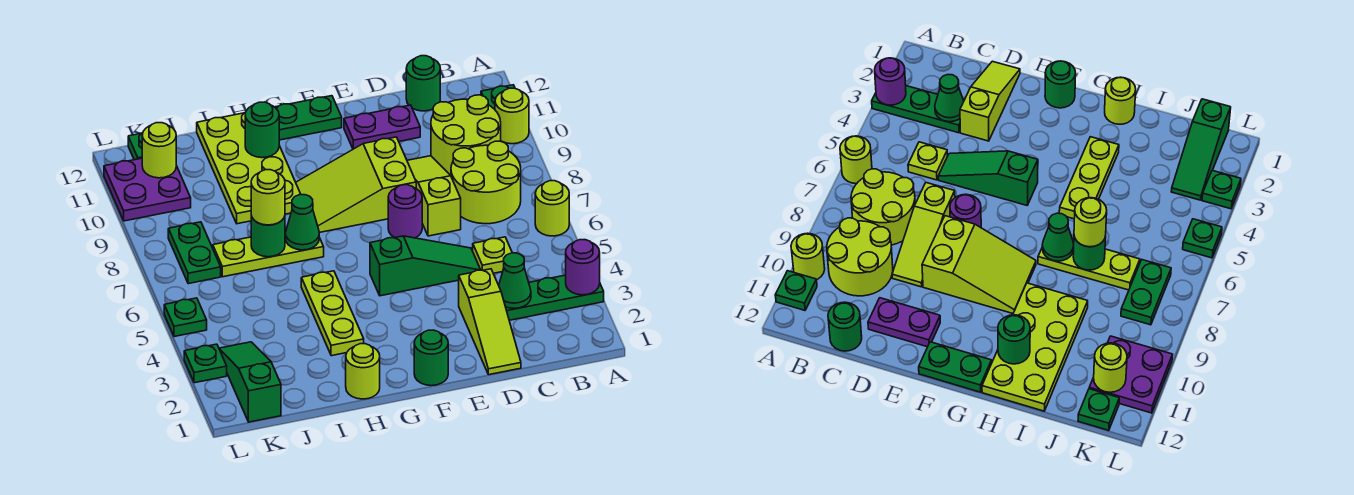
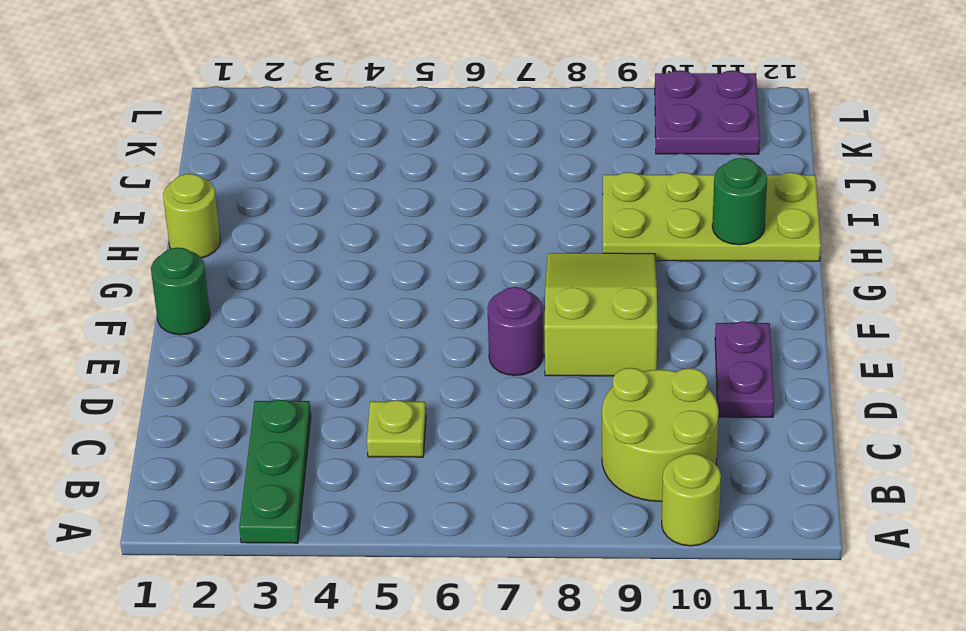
none -> lime round brick A6 level 1
none -> green plate A11 level 1
none -> lime round brick B7:C8 level 1
none -> green round brick C12 level 1

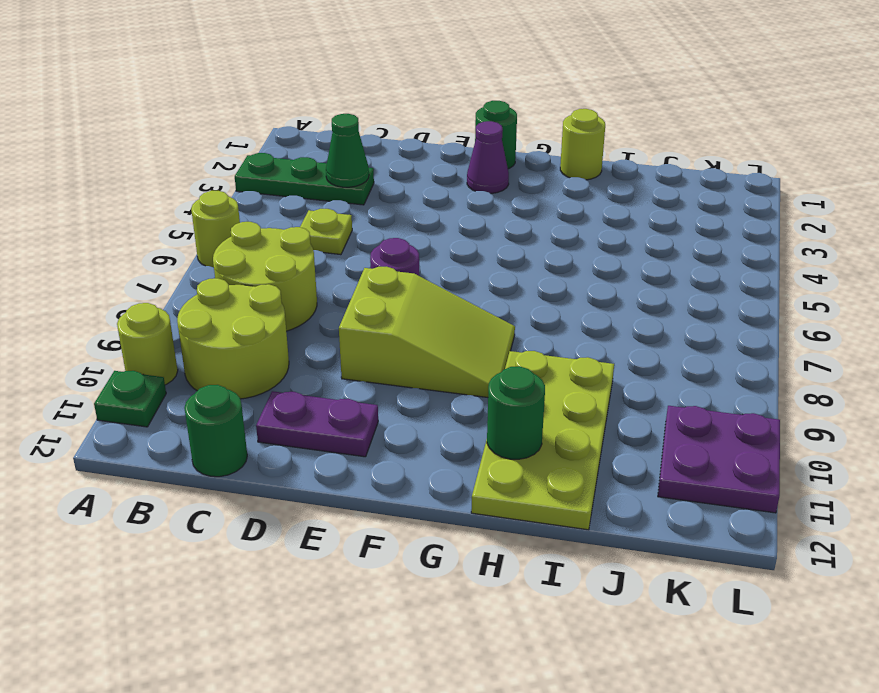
purple cone F2 level 1 -> none
none -> lime slope D1:D3 level 1 top 3
none -> green slope D5:F5 level 1 top F
none -> lime slope D7:D9 level 1 top 7
none -> green plate F12:G12 level 1

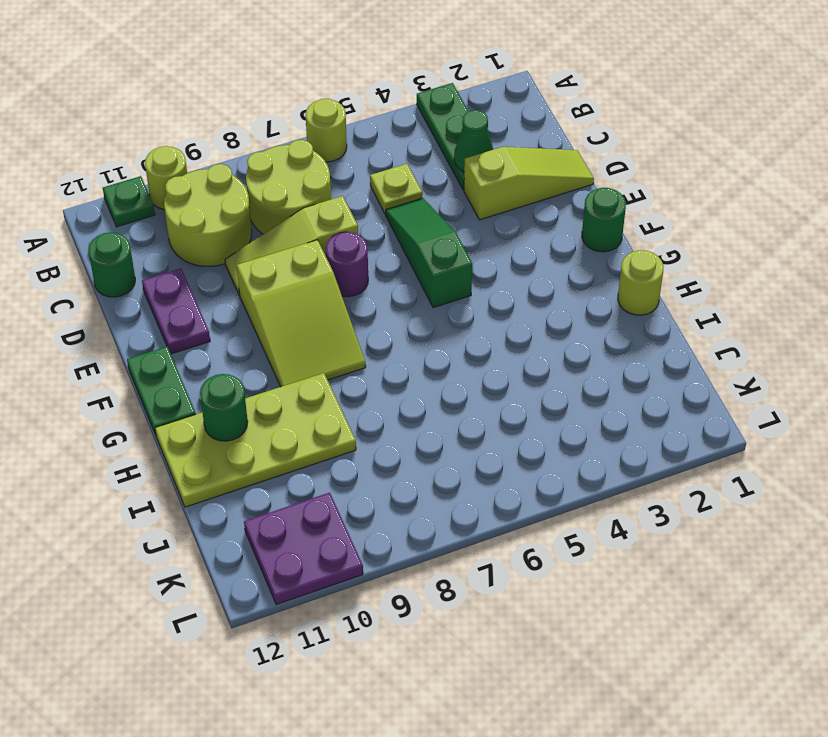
none -> lime plate H3:H5 level 1
none -> lime plate H7:J7 level 1
none -> green slope K1:K3 level 1 top 1
none -> green plate K7:K8 level 1

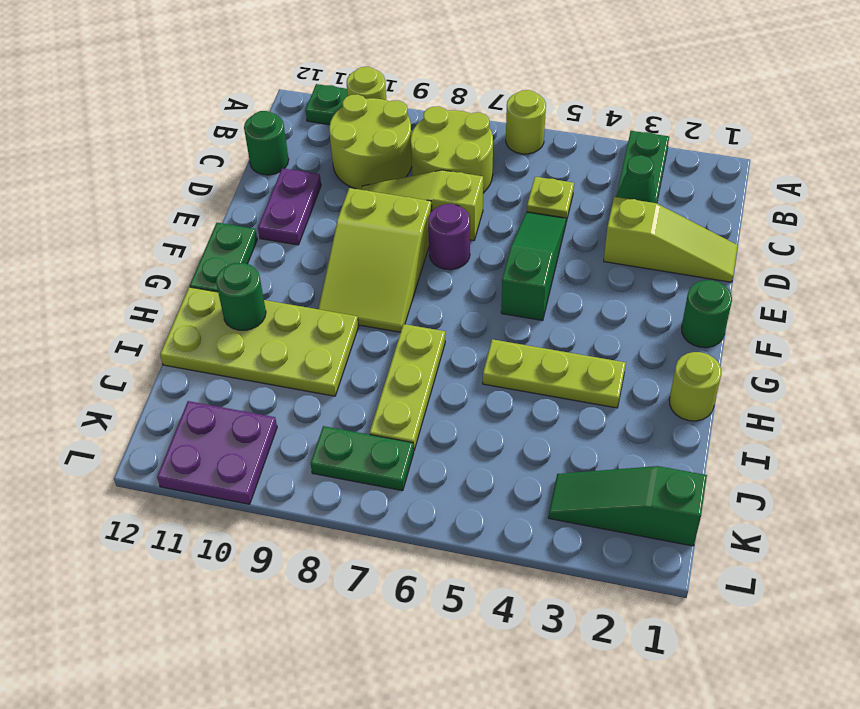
none -> green plate K12 level 1
none -> green plate L3 level 1
none -> green plate L5 level 1
none -> purple round brick A3 level 2

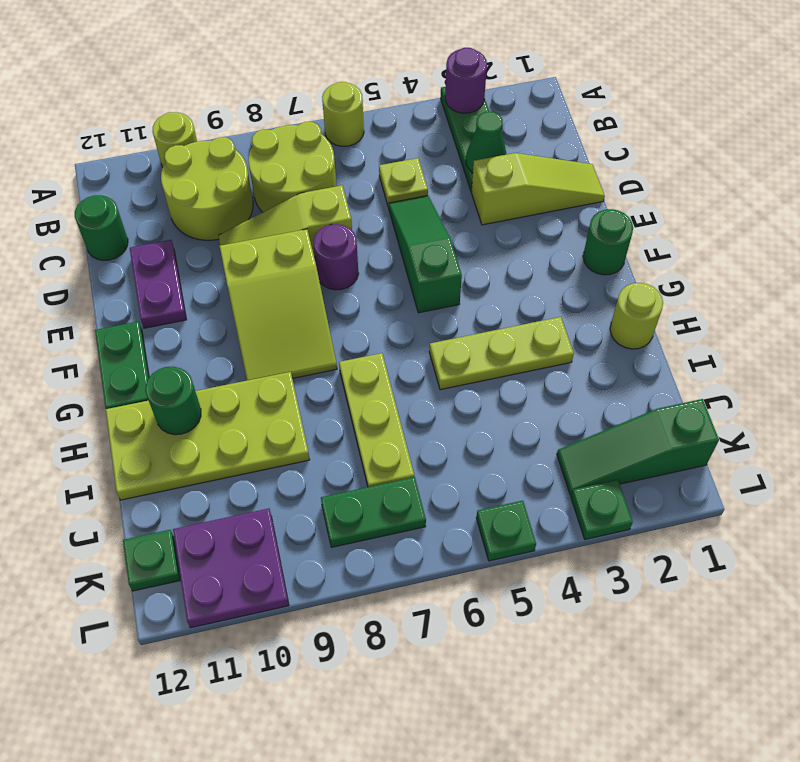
none -> green plate A11 level 1
none -> green cone H7 level 2
none -> green round brick I7 level 2
none -> lime round brick K11 level 2

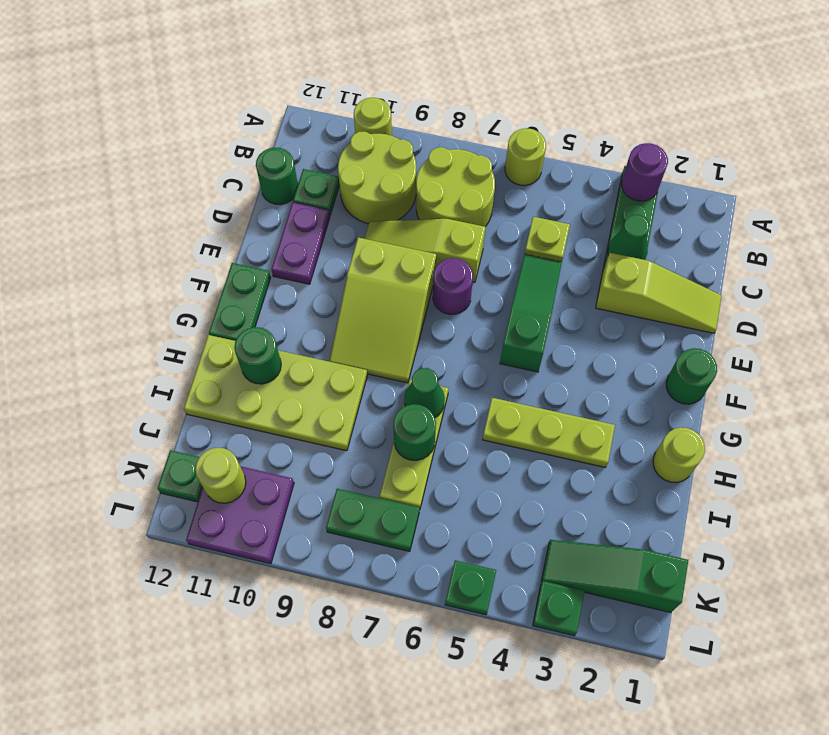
green plate C11 level 1 -> green plate A11 level 1
none -> lime round brick I7 level 3

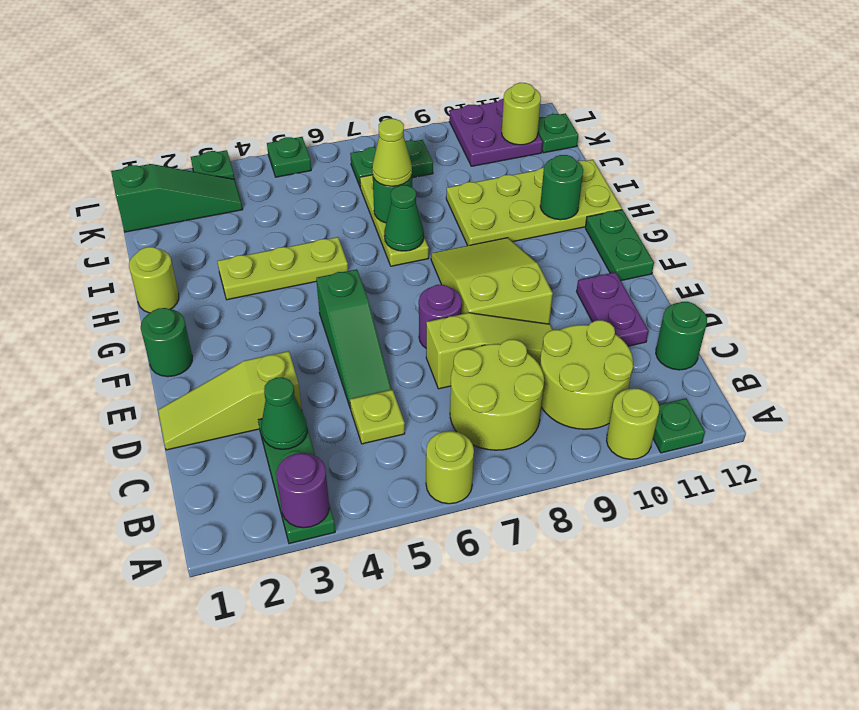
lime cone I7 level 3 -> lime round brick I7 level 3

